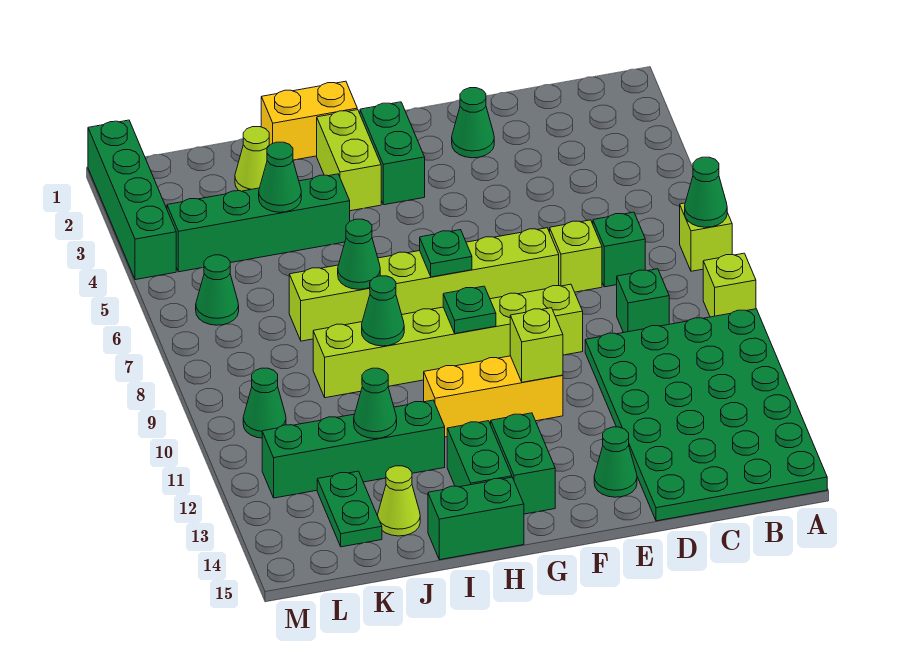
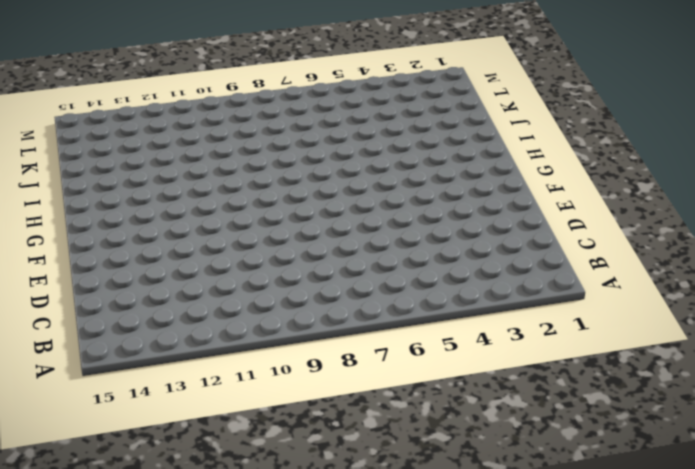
none -> lime brick A7 level 1
none -> lime brick A9 level 1
none -> green plate A10:D15 level 1
none -> green brick C7 level 1

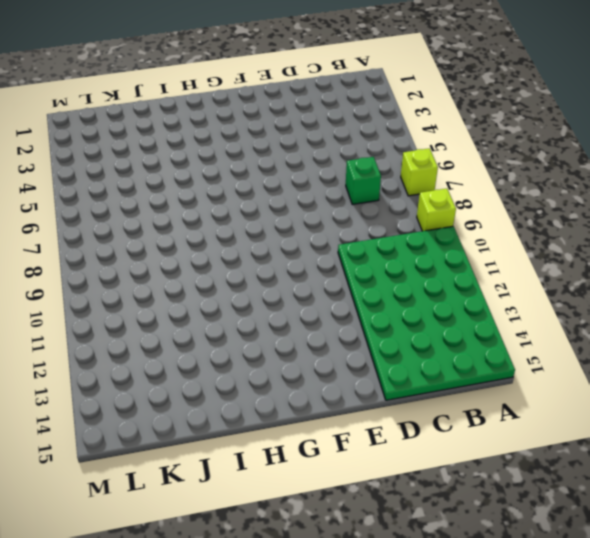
none -> green brick C9 level 1
none -> lime brick D7 level 1
none -> green cone E2 level 1
none -> lime brick E7:J7 level 1

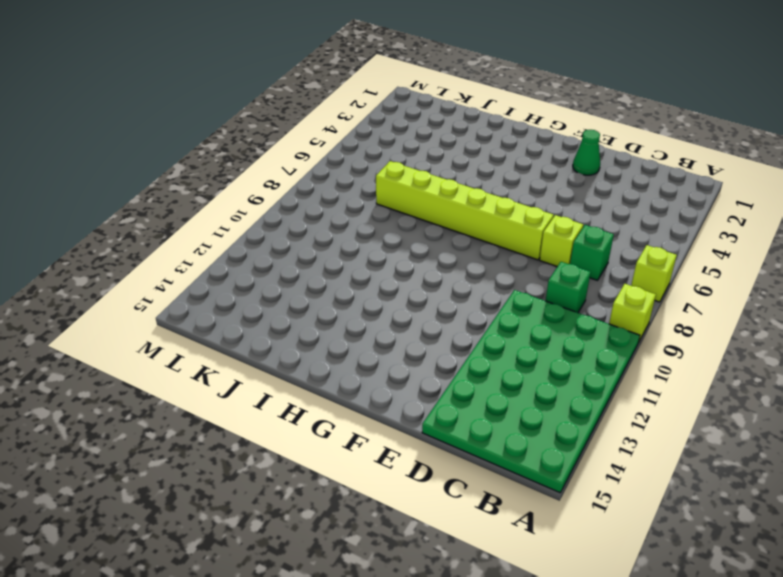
none -> lime brick E9:J9 level 1
none -> green cone E14 level 1
none -> yellow brick F11:H11 level 1
none -> green brick G2:G3 level 1

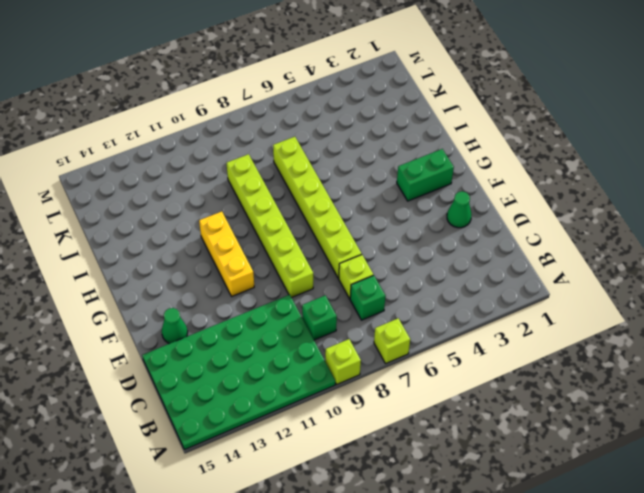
none -> green brick G13:G14 level 1
none -> yellow brick H1:I1 level 1
none -> lime brick H2:H3 level 1
none -> green brick H13:H14 level 1

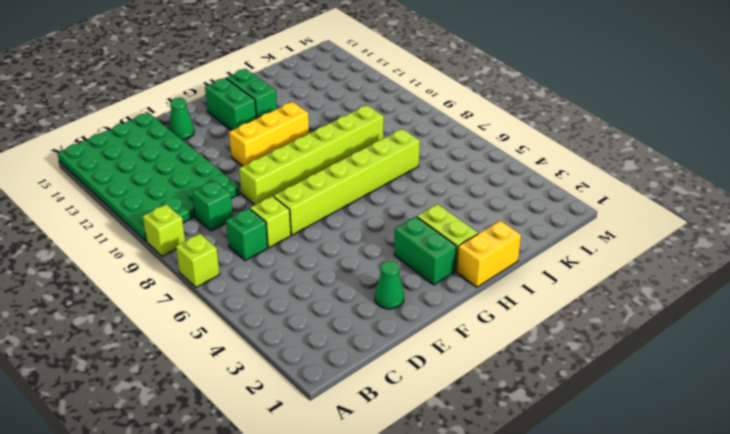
none -> green brick H15:I15 level 1
none -> green brick I4:L4 level 1
none -> green brick I12:L12 level 1
none -> lime cone J2 level 1

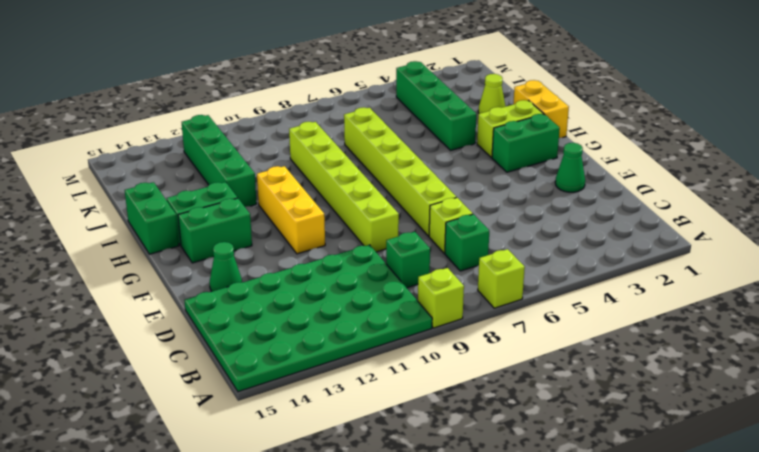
none -> lime cone J14 level 1
none -> green plate K13:K14 level 1
none -> green cone L6 level 1
none -> green cone L10 level 1

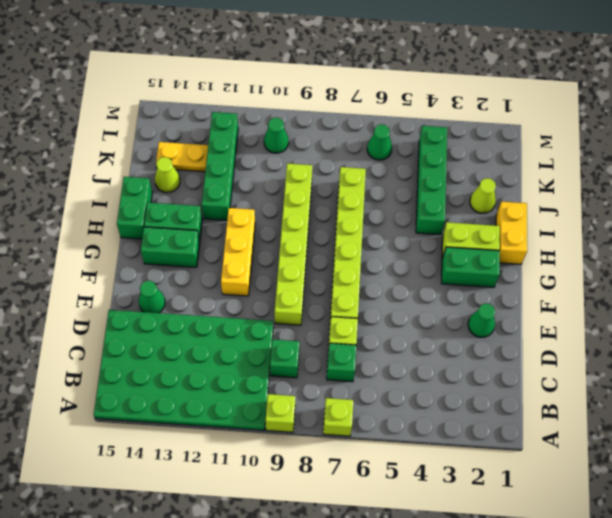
yellow plate K13:K14 level 1 -> green plate K13:K14 level 1
none -> green brick M1:M4 level 1
none -> green cone A7 level 2
none -> lime brick F11 level 2
none -> green plate G7 level 2

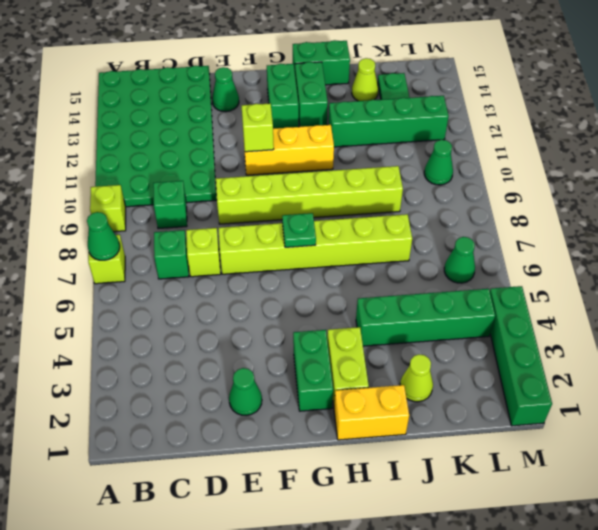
none -> green plate G9 level 2
none -> green cone I7 level 2
none -> green cone I9 level 2
none -> green cone J4 level 2

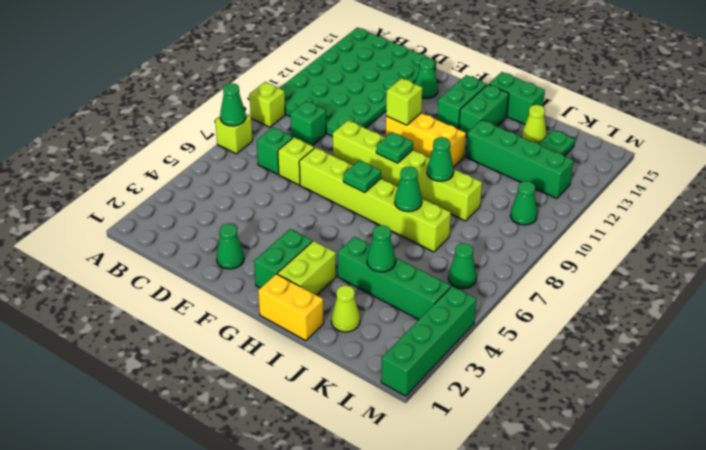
none -> green cone J12 level 2

